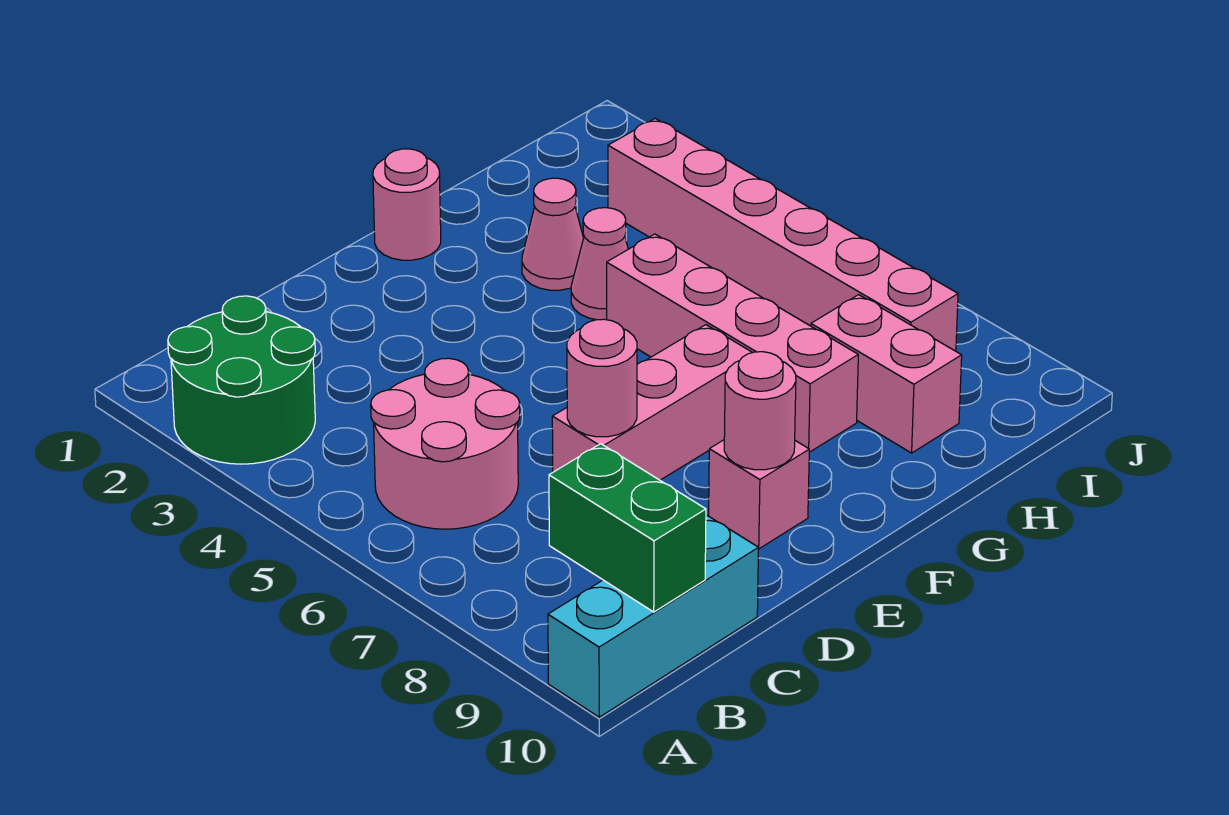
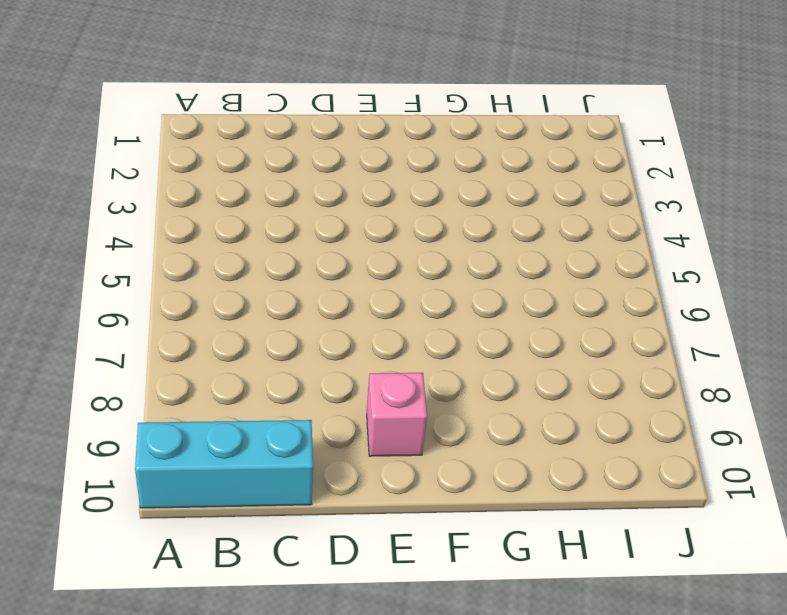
none -> green round brick A2:B3 level 1
none -> pink round brick B5:C6 level 1
none -> pink brick D7:F7 level 1

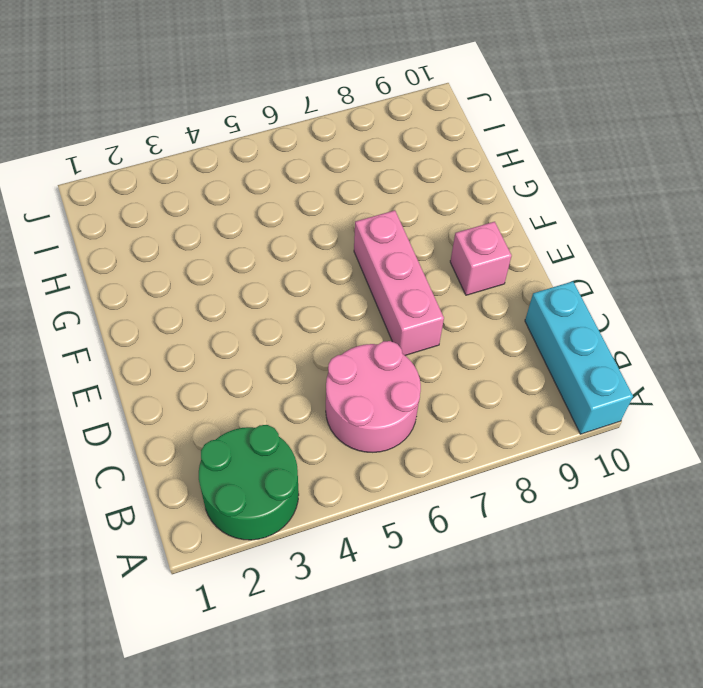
none -> pink round brick F1 level 1
none -> pink cone G3 level 1
none -> pink cone G4 level 1

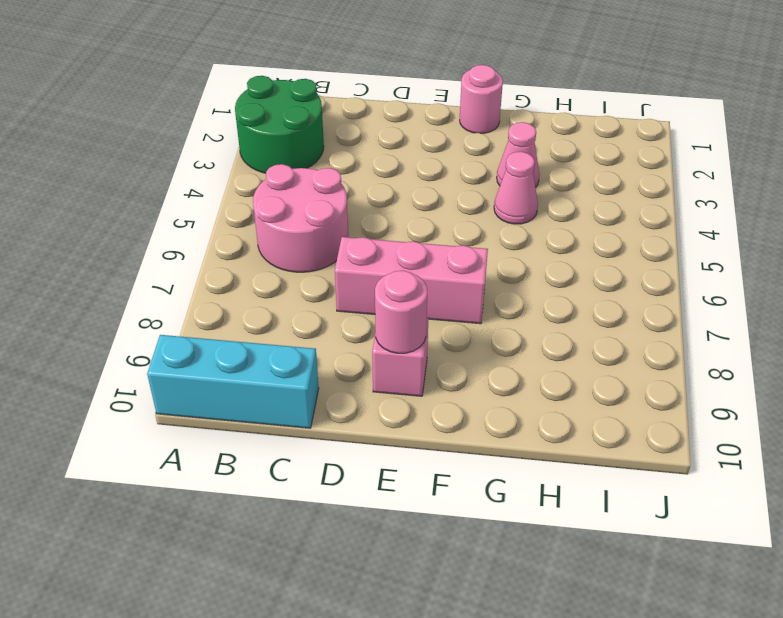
none -> pink brick G5:G8 level 1
none -> pink brick H8:H9 level 1
none -> pink brick I3:I8 level 1

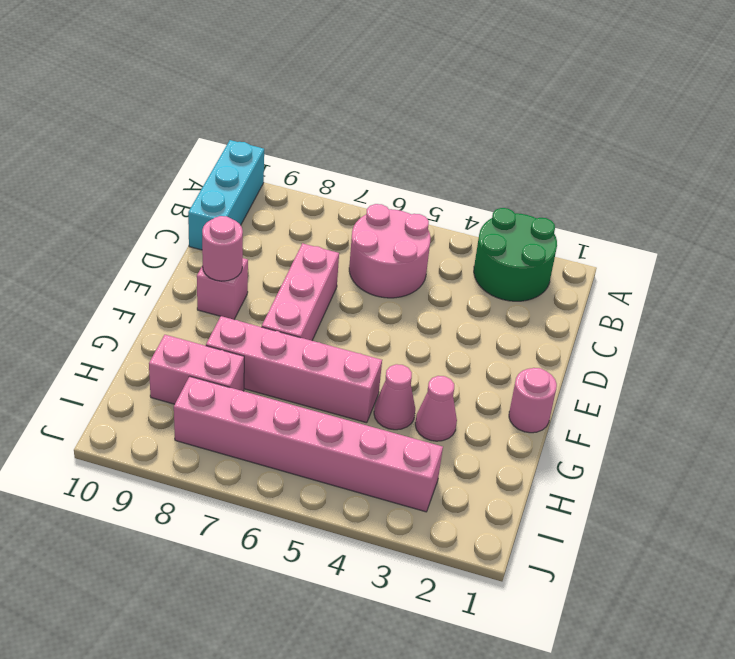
none -> green brick B9:B10 level 2
none -> pink round brick D7 level 2

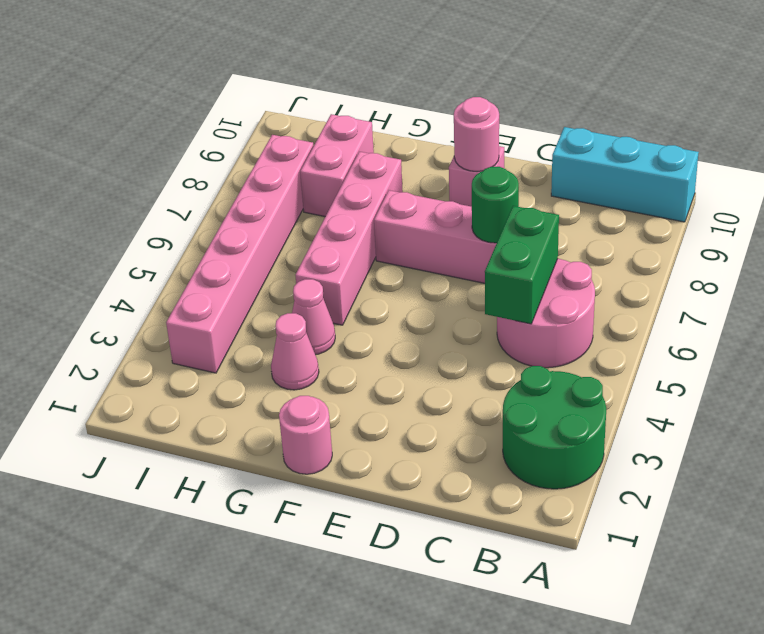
green brick C5:C6 level 2 -> green brick B9:B10 level 2
green round brick D7 level 2 -> pink round brick D7 level 2

